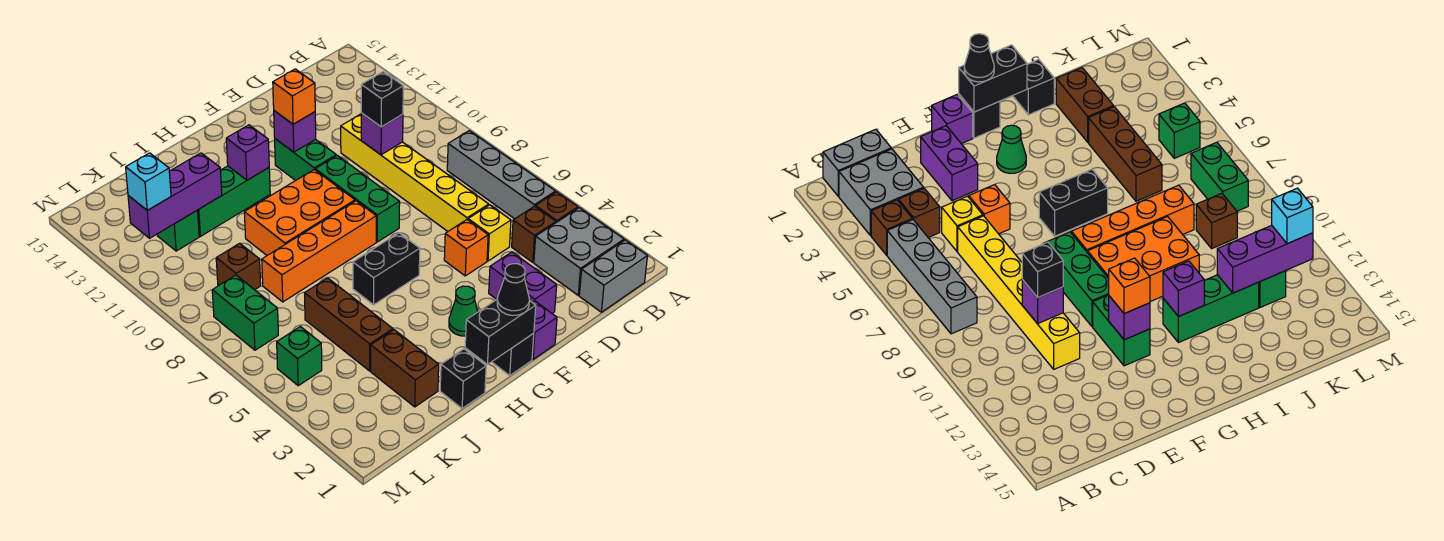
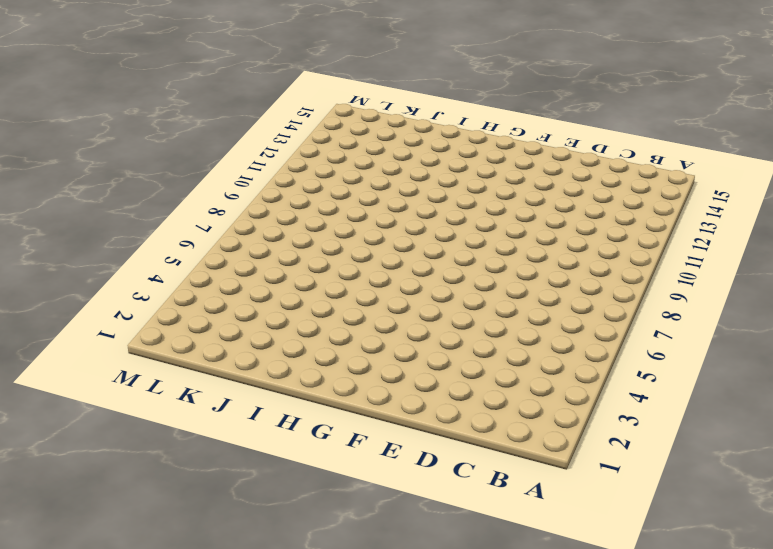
none -> grey brick B1:C1 level 1
none -> grey brick B2:C3 level 1
none -> brown brick B4 level 1
none -> grey brick B5:B8 level 1

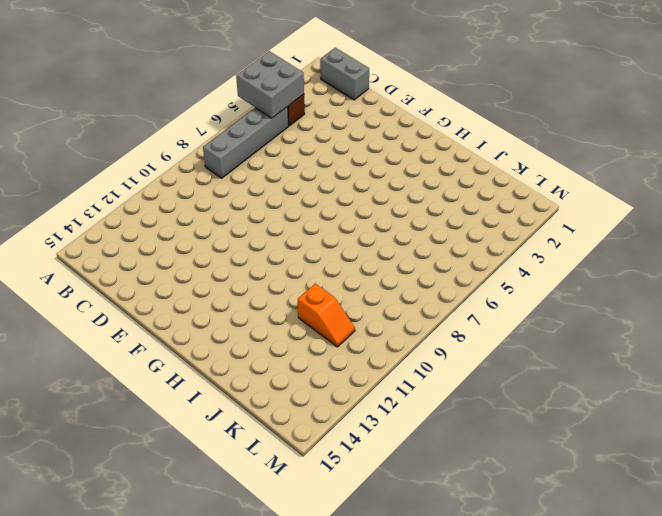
grey brick A4:B5 level 2 -> grey brick B2:C3 level 1
orange slope J11:K11 level 1 top J -> none
none -> brown brick C4 level 1
none -> yellow brick D5 level 1
none -> yellow brick D6:D11 level 1
none -> purple brick E2:E3 level 1

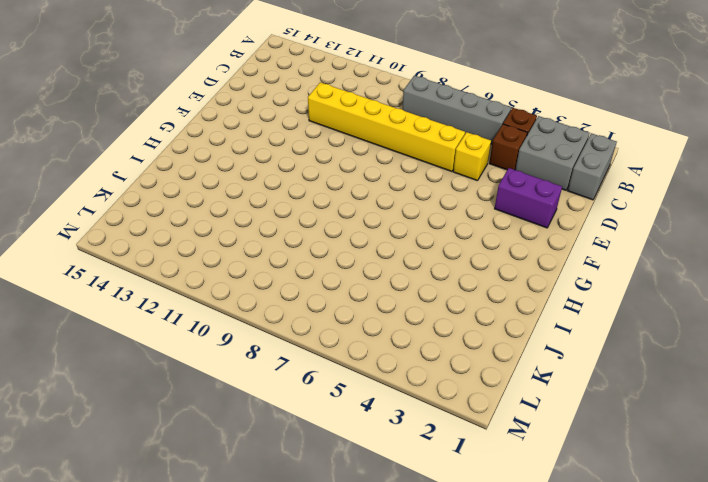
none -> orange brick E5 level 1
none -> purple brick F1 level 1
none -> green brick F8:F10 level 1
none -> green brick F11:F12 level 1

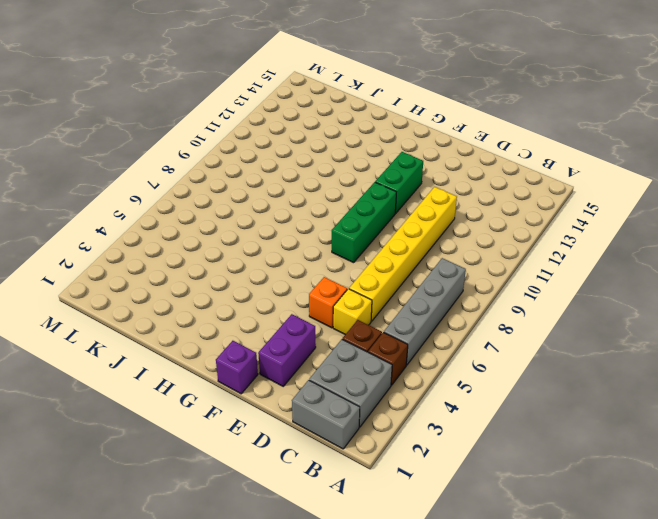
none -> black brick G1 level 1
none -> green cone G3 level 1
none -> black brick G6:H6 level 1
none -> orange brick G8:J8 level 1

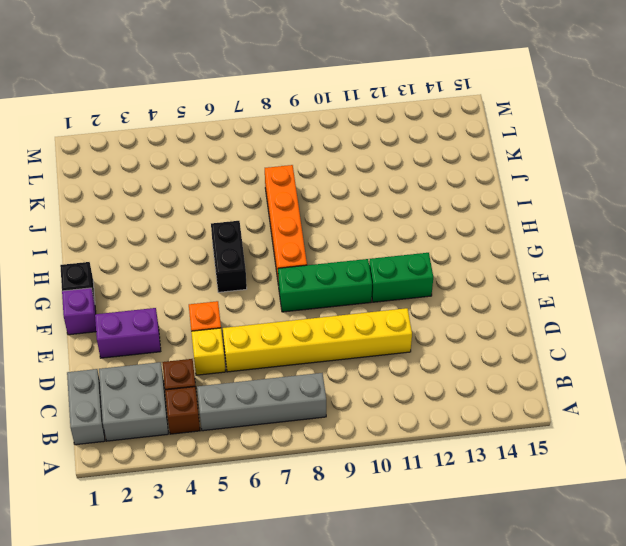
none -> green cone G3 level 1
none -> orange brick G9:I10 level 1
none -> green brick H12:J12 level 1
none -> black brick I1 level 1

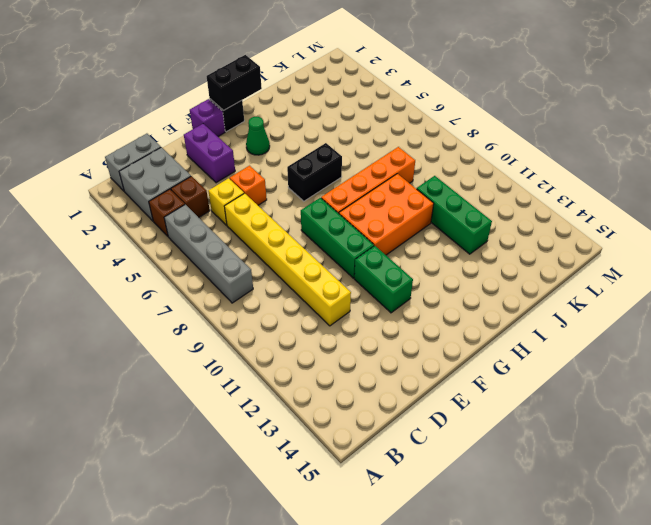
green brick J10:J12 level 1 -> green brick H12:J12 level 1
none -> black brick I1 level 1
none -> brown brick J2:J3 level 1
none -> brown brick J4:J6 level 1
none -> brown brick K9 level 1

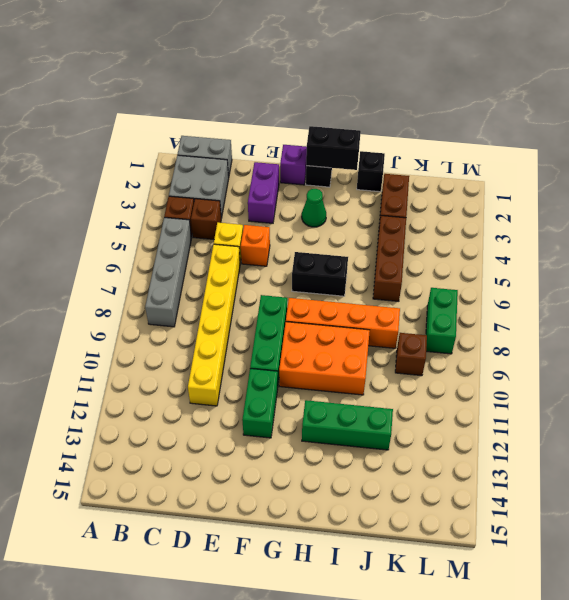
none -> green brick K12 level 1
none -> green brick L5 level 1
none -> purple brick D10 level 2
none -> purple brick F12 level 2

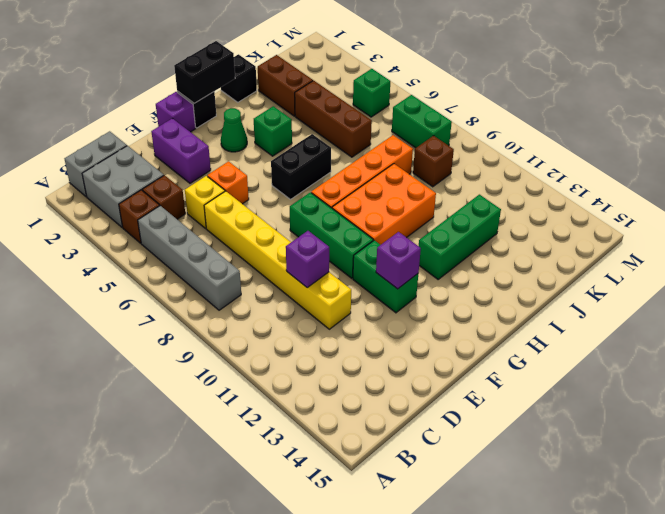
green brick H4 level 1 -> green brick K12 level 1
none -> purple brick H12 level 2
none -> purple brick J12:L12 level 2
none -> black brick D10 level 3
none -> orange brick F12 level 3

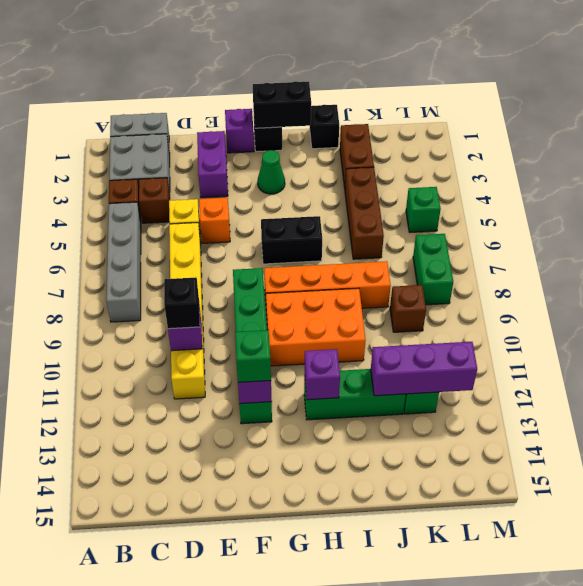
green brick F12 level 3 -> orange brick F12 level 3
none -> black cone G1 level 3
none -> cyan brick L12 level 3

